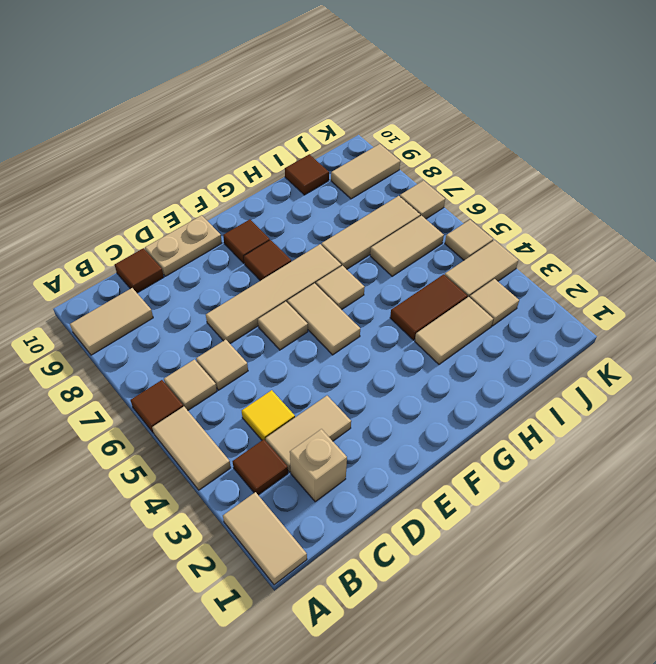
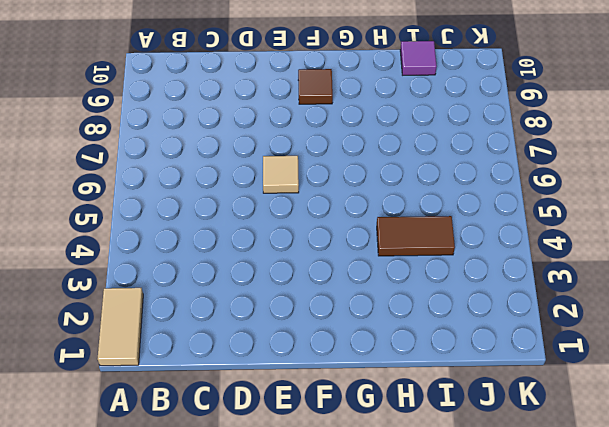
purple tile I10 level 1 -> brown tile I10 level 1
none -> tan tile A4:A5 level 1
none -> brown tile A6 level 1
none -> tan tile A9:B9 level 1

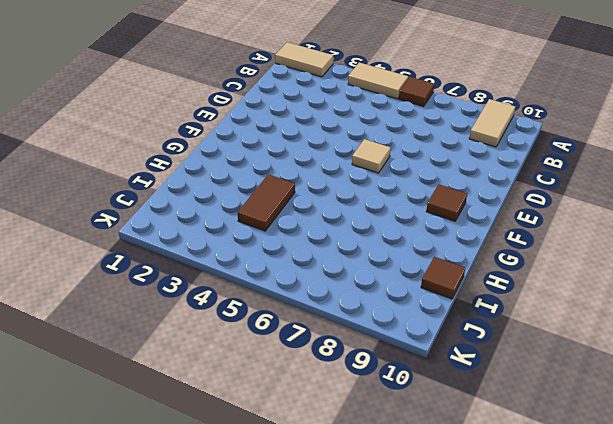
none -> brown tile B3 level 1
none -> tan tile B6 level 1
none -> tan brick C2 level 1

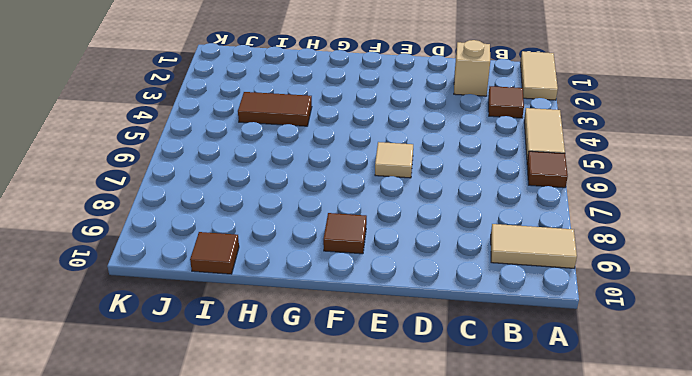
none -> tan tile B6 level 1
none -> tan tile C3:D3 level 1
none -> yellow tile C4 level 1

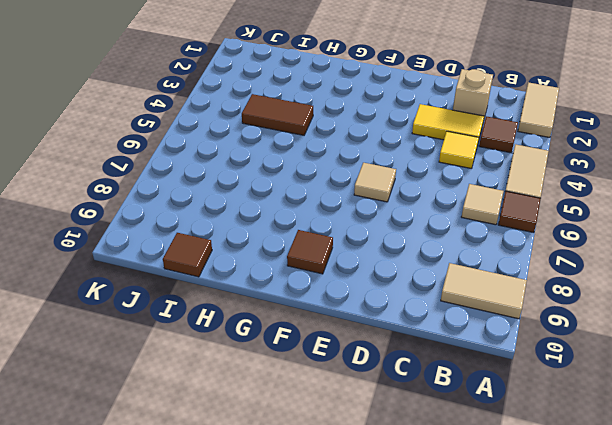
yellow tile C3:D3 level 1 -> tan tile C3:D3 level 1
none -> tan tile C6 level 1
none -> brown tile C10 level 1
none -> tan tile D7:G7 level 1

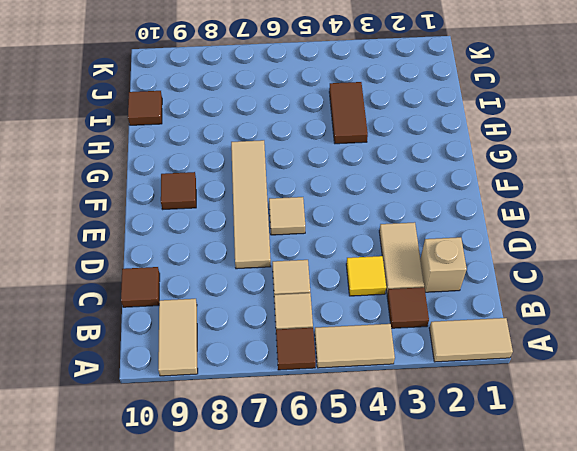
none -> tan plate D10:E10 level 1
none -> tan tile F5:F6 level 1
none -> brown tile F8 level 1

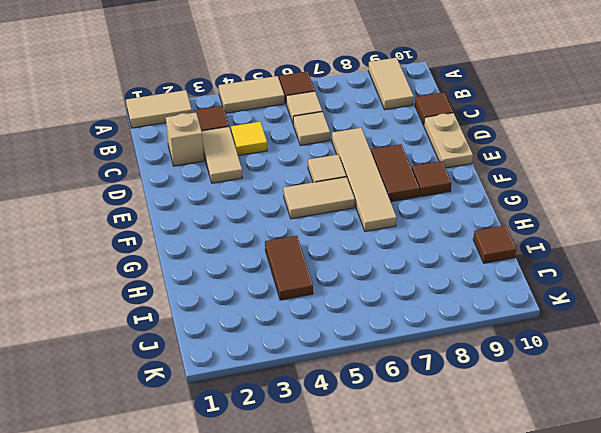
brown tile E8:F8 level 1 -> brown tile F8 level 1
none -> tan tile G6 level 1
none -> tan tile H3:I3 level 1
none -> tan tile H7:J7 level 1

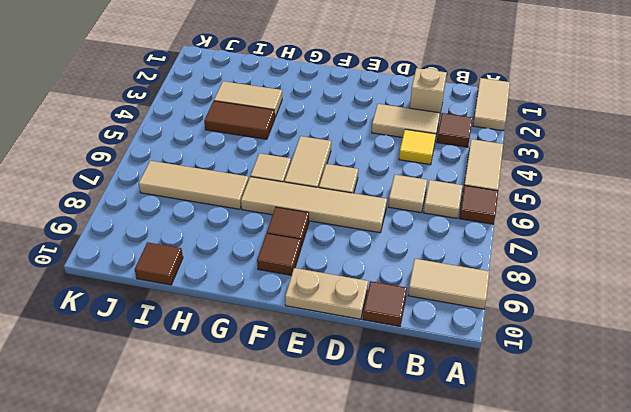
none -> tan tile I6:J6 level 1
none -> tan tile J3 level 1
none -> tan tile J4:K4 level 1

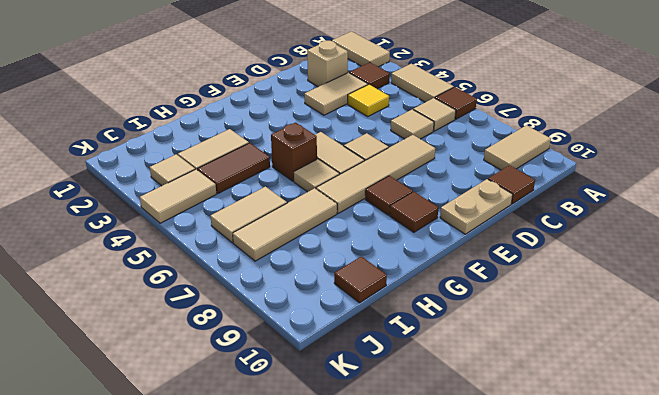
brown brick G5 level 1 -> none
none -> tan tile J9:K9 level 1
none -> tan tile K5 level 1
none -> tan tile K7 level 1

